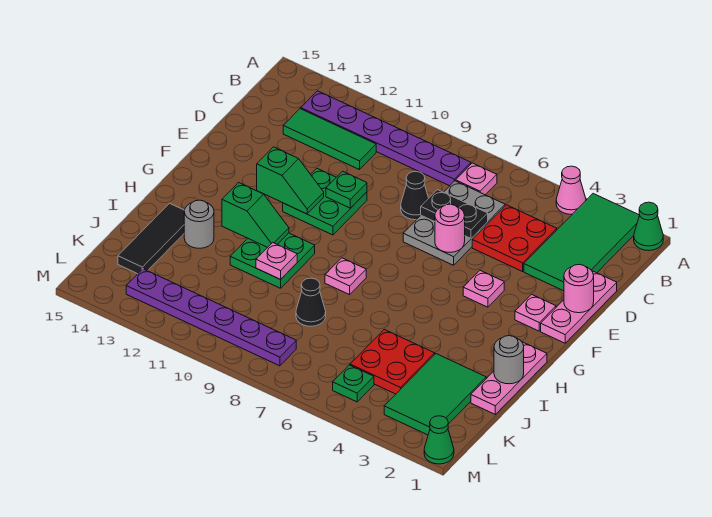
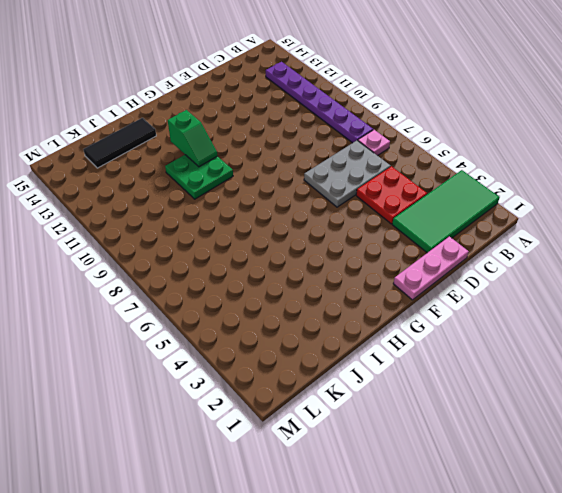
none -> green cone A1 level 1
none -> pink cone A4 level 1
none -> green tile C11:C13 level 1
none -> black cone D8 level 1

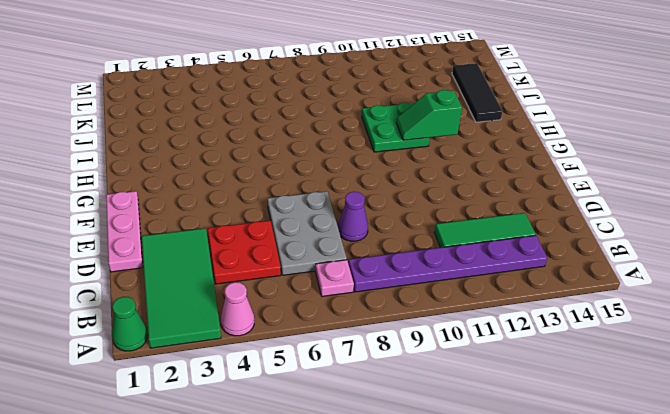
purple cone D8 level 1 -> black cone D8 level 1
none -> green plate E10:F11 level 1
none -> pink plate F2 level 1
none -> pink plate F4 level 1
none -> pink plate H1:J1 level 1

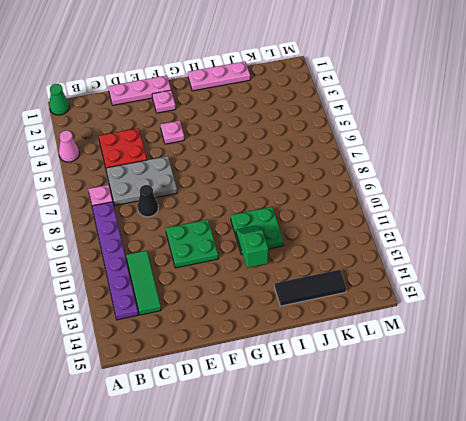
none -> green tile A2:D3 level 1
none -> pink plate H8 level 1
none -> grey round brick I13 level 1
none -> green tile J2:L3 level 1

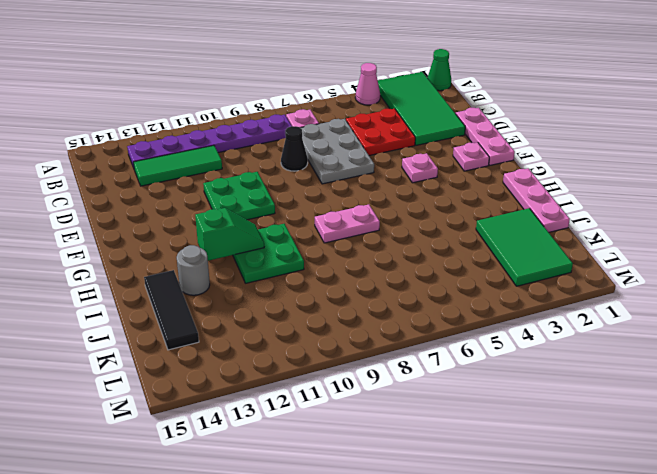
pink plate H7:H8 level 1 -> pink plate H8 level 1
none -> red plate J4:K5 level 1
none -> black cone J8 level 1
none -> green plate L5 level 1
none -> purple plate L8:L13 level 1

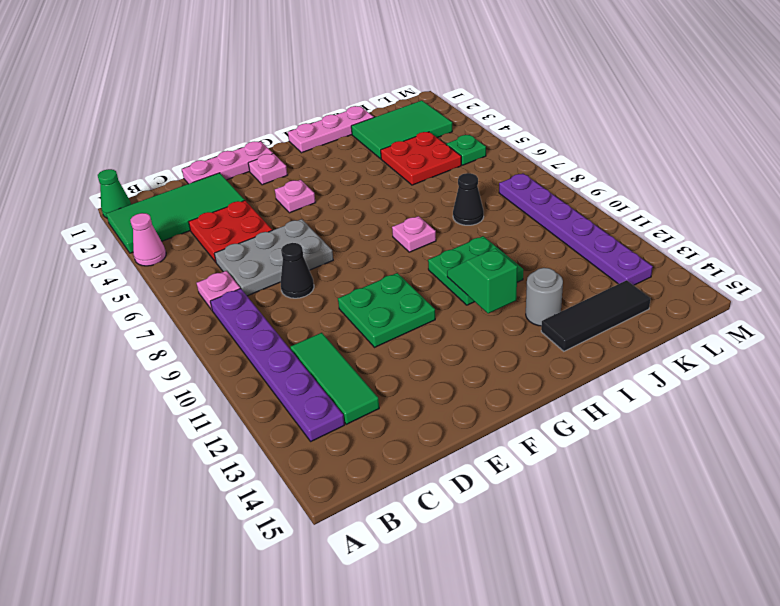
none -> green cone M1 level 1
none -> black plate D6:D7 level 2
none -> pink round brick E1 level 2
none -> pink round brick E6 level 2

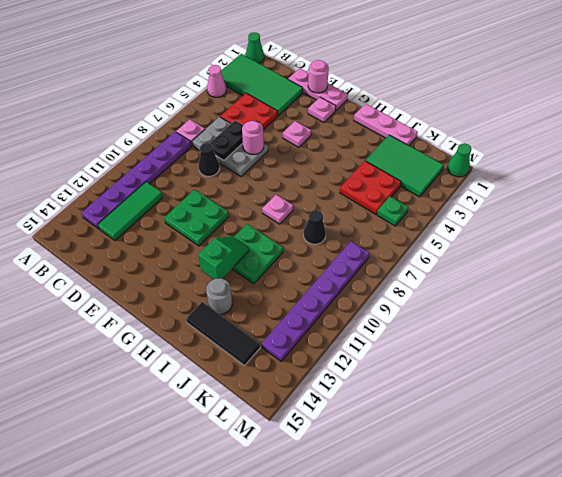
none -> green plate E10 level 2
none -> green slope F11:F12 level 2 top 12
none -> grey round brick I1 level 2
none -> pink plate I10 level 2

